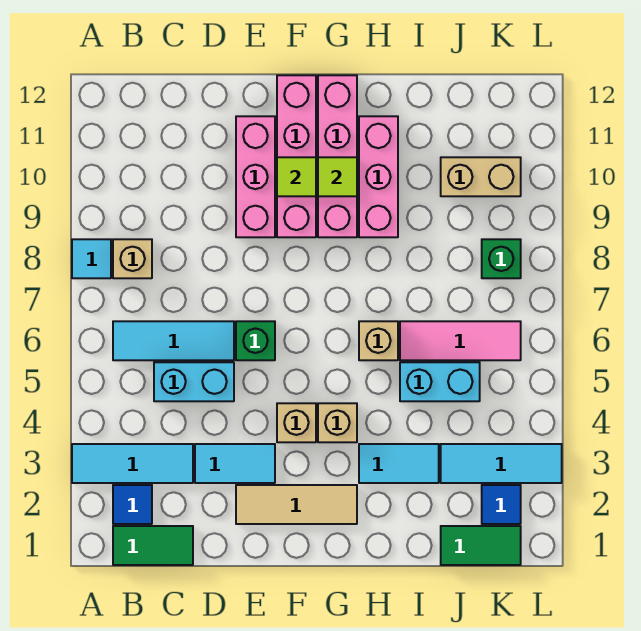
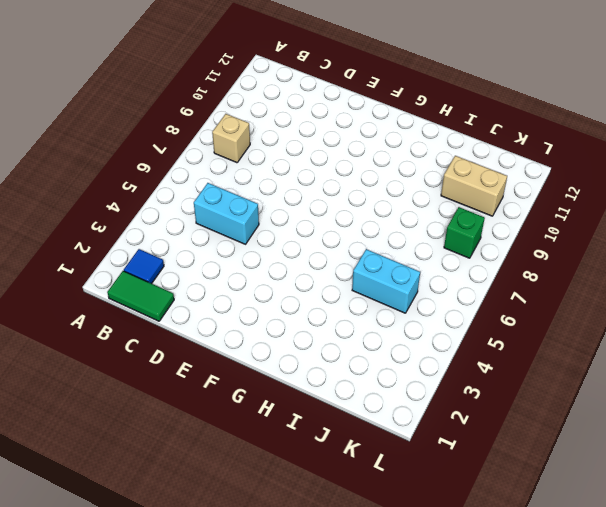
none -> cyan tile A3:C3 level 1
none -> cyan tile A8 level 1
none -> cyan tile B6:D6 level 1

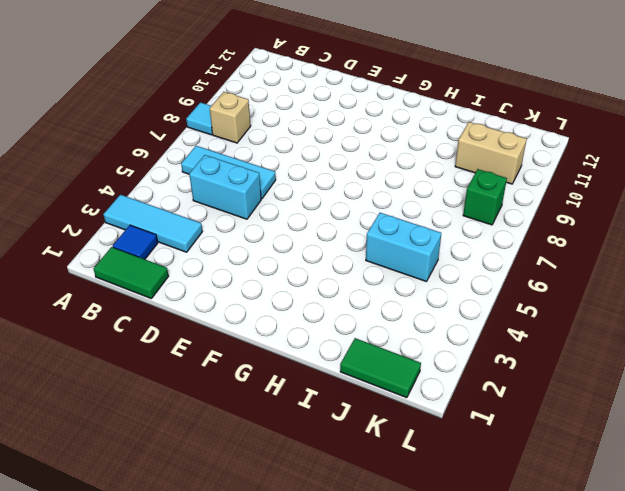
none -> cyan tile D3:E3 level 1
none -> tan tile E2:G2 level 1
none -> green brick E6 level 1

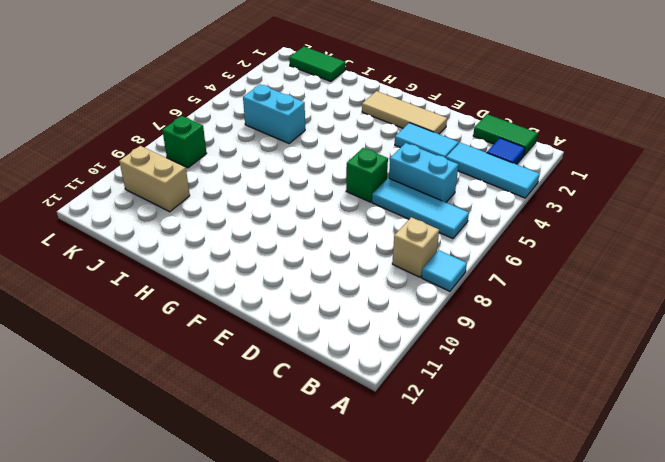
none -> pink brick E9:E11 level 1
none -> tan brick F4 level 1
none -> pink brick F9:F12 level 1

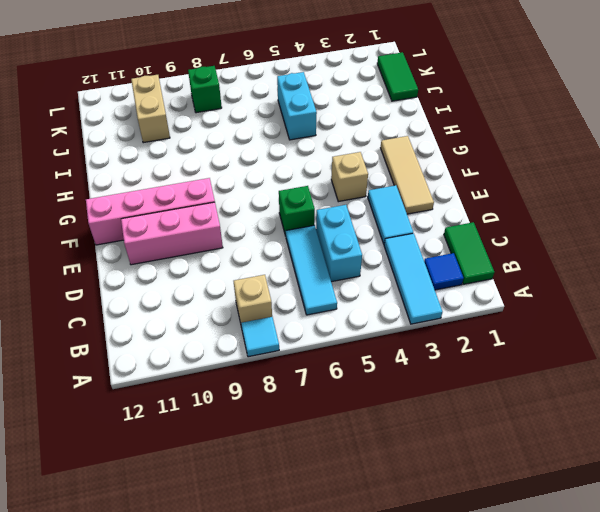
none -> tan brick G4 level 1
none -> pink brick G9:G12 level 1
none -> cyan tile H3:I3 level 1

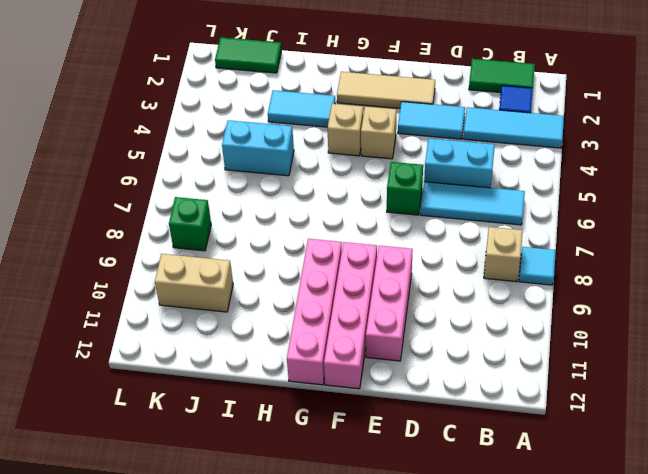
none -> tan brick H6 level 1
none -> pink brick H9:H11 level 1
none -> pink tile I6:K6 level 1

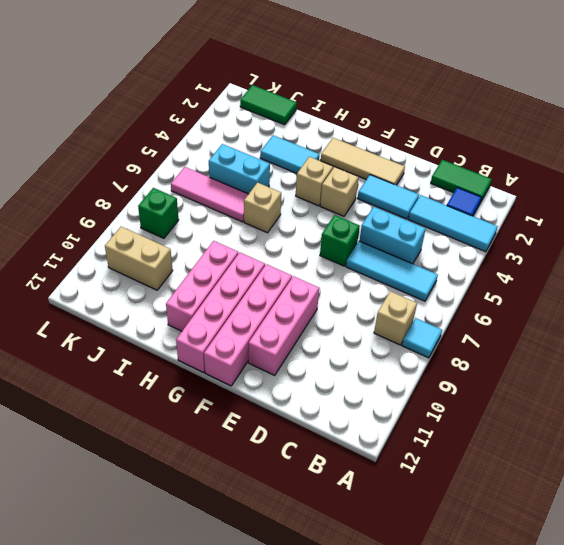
none -> cyan tile J3:L3 level 1
none -> blue tile K2 level 1
none -> lime tile F10 level 2

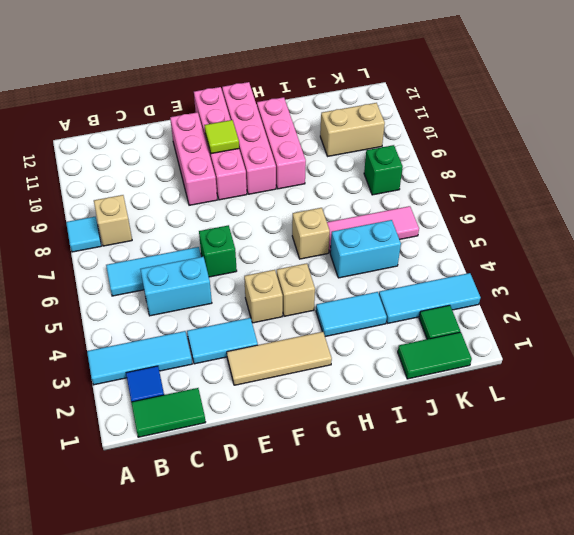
green tile K2 level 1 -> blue tile K2 level 1
none -> lime tile G10 level 2

